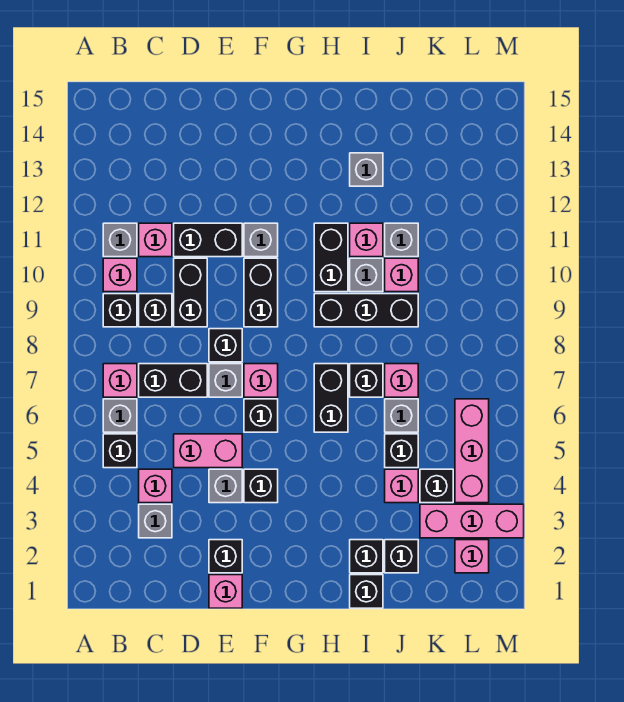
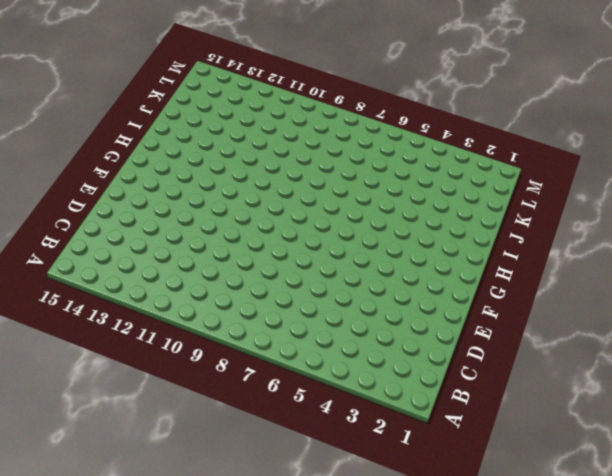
none -> black brick B5 level 1
none -> grey brick B6 level 1
none -> pink brick B7 level 1
none -> black brick B9 level 1

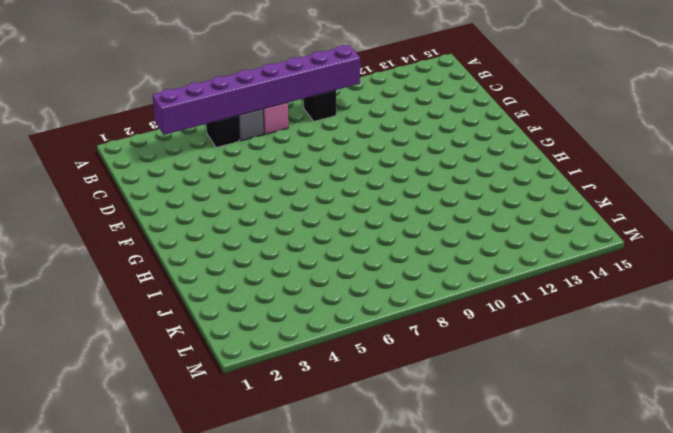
purple brick B3:B10 level 2 -> none
none -> pink brick B10 level 1
none -> grey brick B11 level 1
none -> grey brick C3 level 1
none -> pink brick C4 level 1

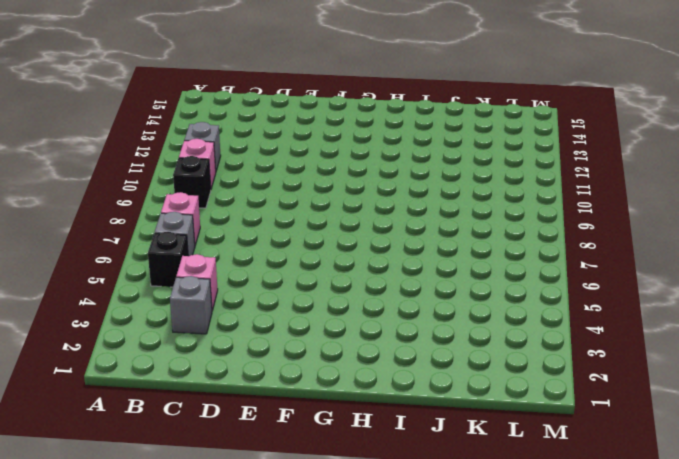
none -> black brick C7:D7 level 1
none -> black brick C9 level 1
none -> pink brick C11 level 1
none -> pink brick D5:E5 level 1

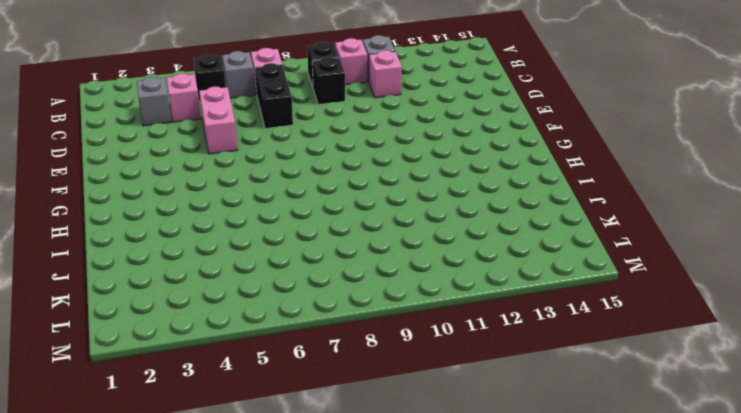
none -> black brick D9:D10 level 1
none -> black brick D11:E11 level 1
none -> pink brick E1 level 1
none -> black brick E2 level 1

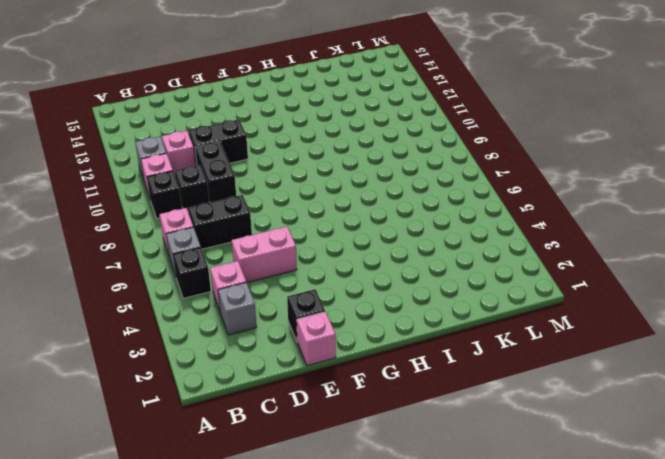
none -> grey brick E4 level 1
none -> grey brick E7 level 1
none -> black brick E8 level 1
none -> black brick F4 level 1

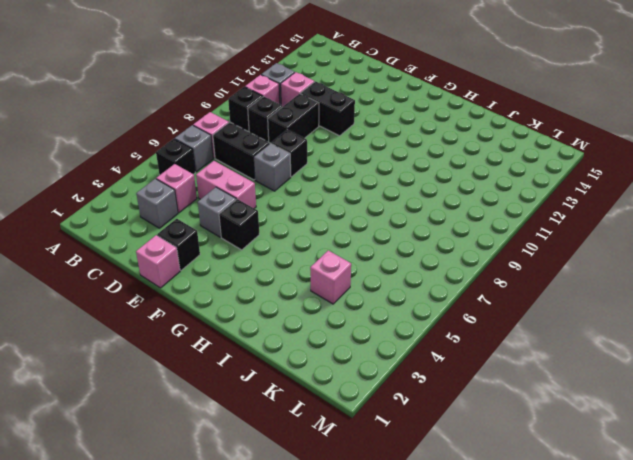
none -> black brick F6 level 1
none -> pink brick F7 level 1
none -> black brick F9:F10 level 1
none -> grey brick F11 level 1

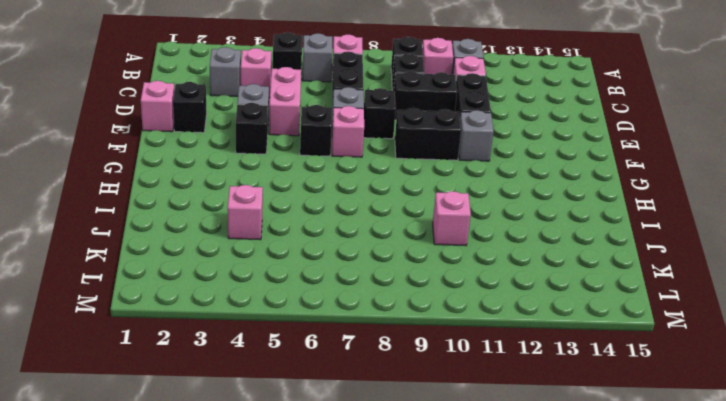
none -> black brick H6:H7 level 1
none -> black brick H9:J9 level 1
none -> black brick H10:H11 level 1
none -> black brick I1 level 1

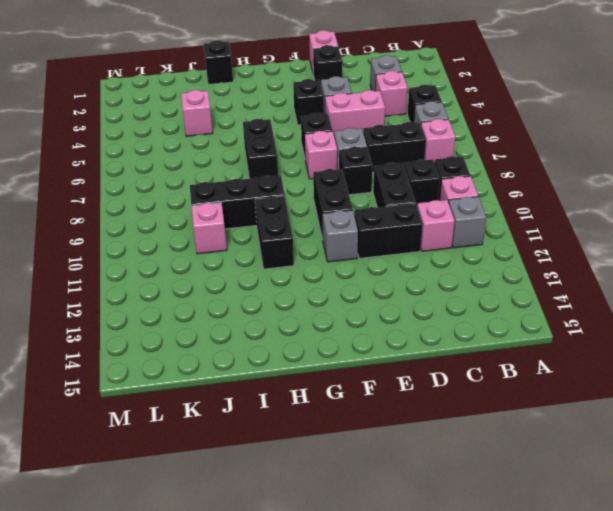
none -> black brick I2 level 1
none -> black brick I7 level 1
none -> grey brick I10 level 1
none -> pink brick I11 level 1

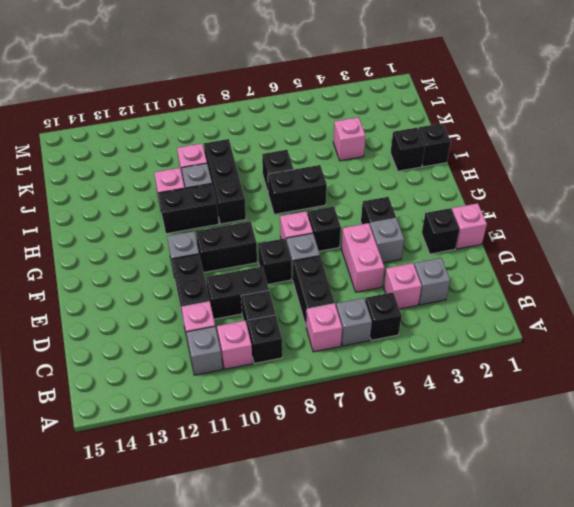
none -> grey brick I13 level 1
none -> black brick J2 level 1
none -> black brick J5 level 1
none -> grey brick J6 level 1

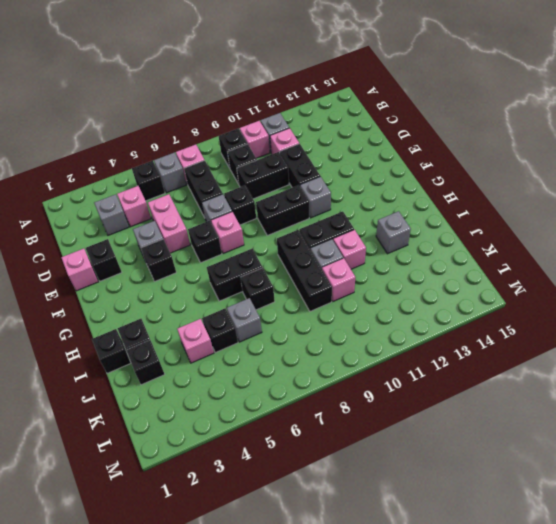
none -> pink brick J7 level 1
none -> grey brick J11 level 1
none -> pink brick K3:M3 level 1
none -> black brick K4 level 1

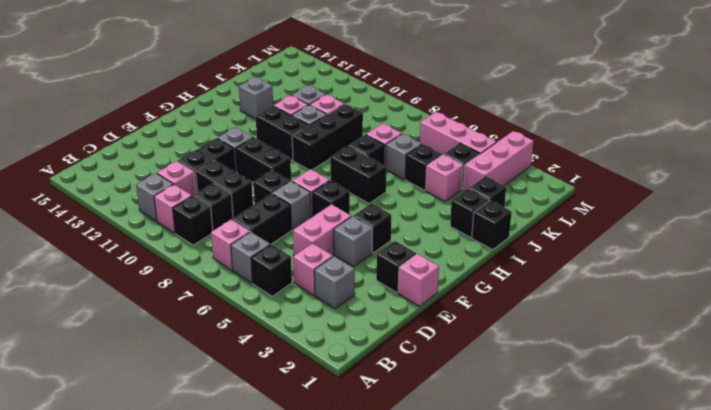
none -> pink brick L2 level 1

